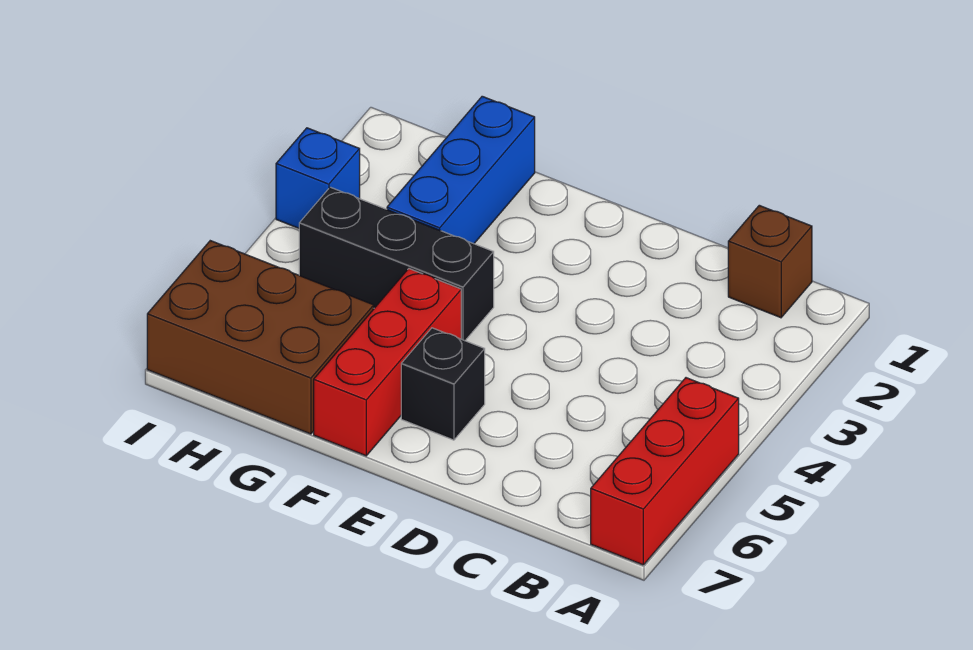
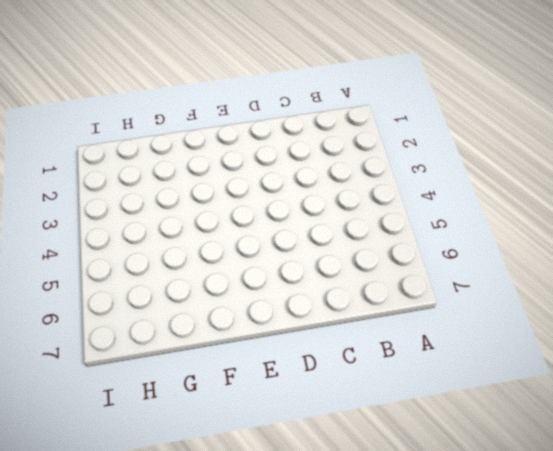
none -> red brick A5:A7 level 1
none -> brown brick B1 level 1

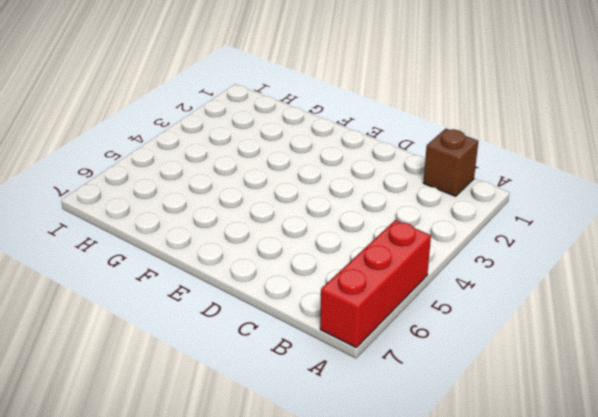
none -> black brick E6 level 1
none -> black brick F4:H4 level 1

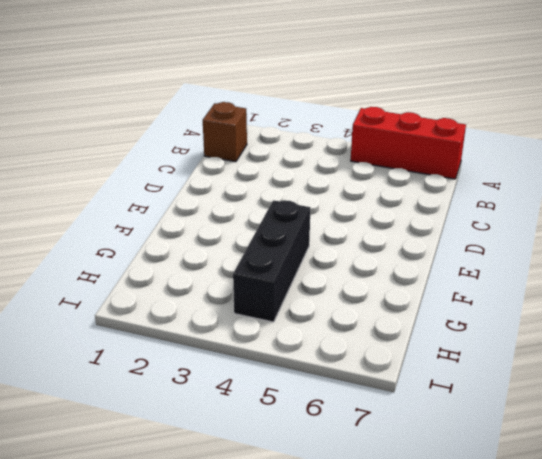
none -> black brick E6 level 1
none -> red brick F5:F7 level 1

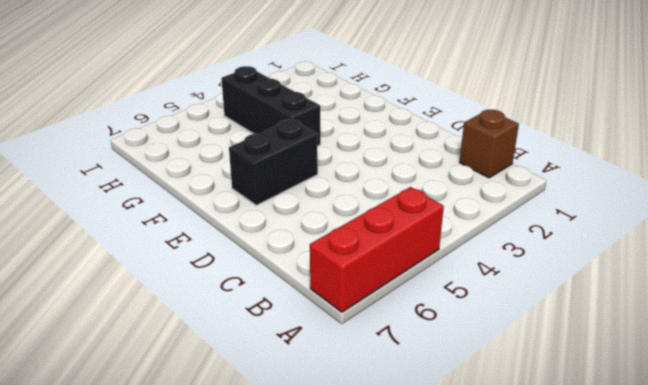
black brick E5:E6 level 1 -> black brick E6 level 1
none -> red brick F5:F7 level 1
none -> blue brick G1:G3 level 1

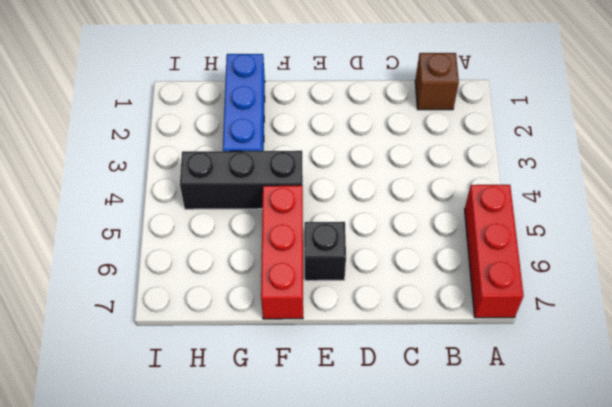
none -> brown brick G6:I7 level 1
none -> blue brick I3 level 1

